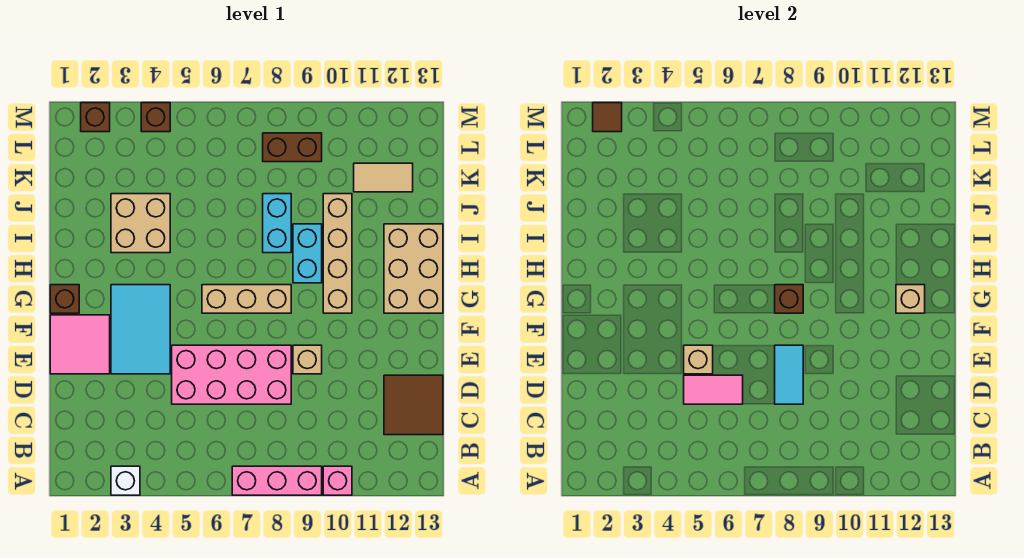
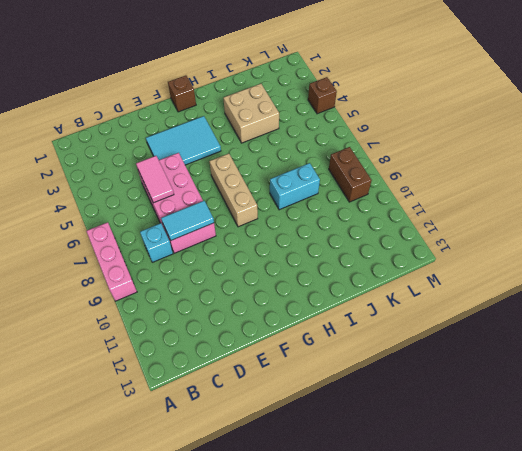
cyan brick C8 level 1 -> none
none -> white brick A3 level 1
none -> pink brick A10 level 1
none -> brown tile C12:D13 level 1

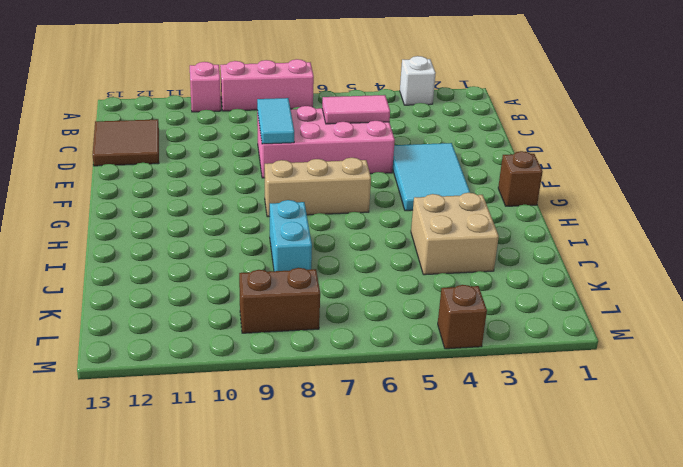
none -> pink tile E1:F2 level 1
none -> tan brick E9 level 1
none -> tan brick G10:J10 level 1

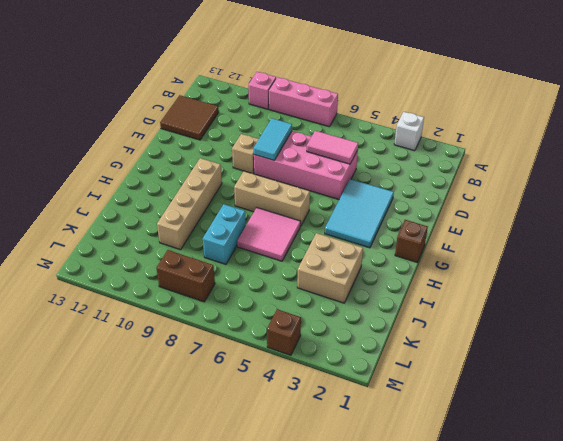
pink tile H6:I7 level 1 -> pink tile E1:F2 level 1
none -> tan brick G12:I13 level 1
none -> cyan brick H9:I9 level 1
none -> tan tile K11:K12 level 1

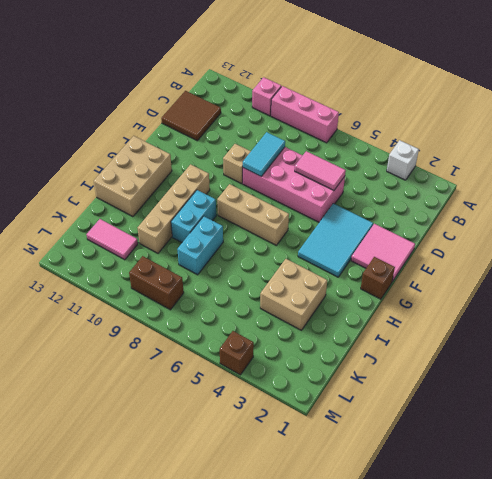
pink tile K11:K12 level 1 -> tan tile K11:K12 level 1
none -> brown brick M2 level 1
none -> tan brick E5 level 2
none -> brown brick G8 level 2

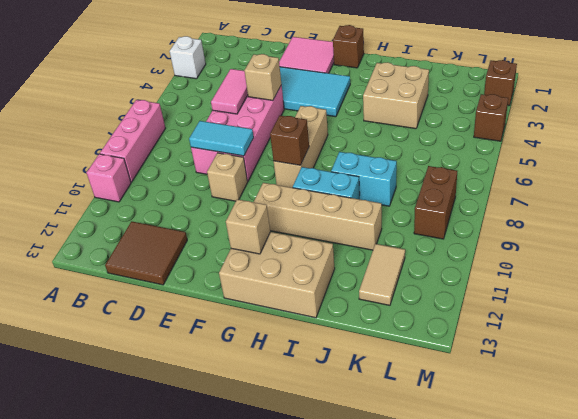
none -> brown tile M2 level 2

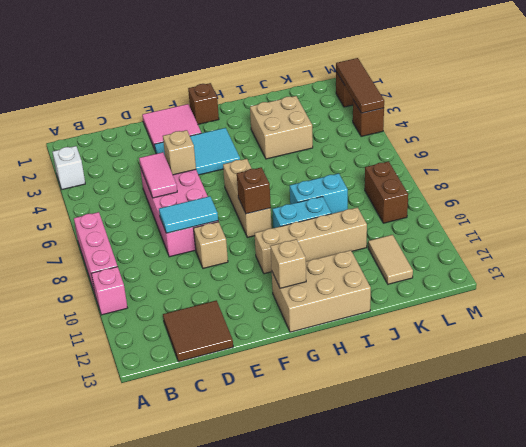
brown tile M2:M4 level 2 -> brown tile M2 level 2

